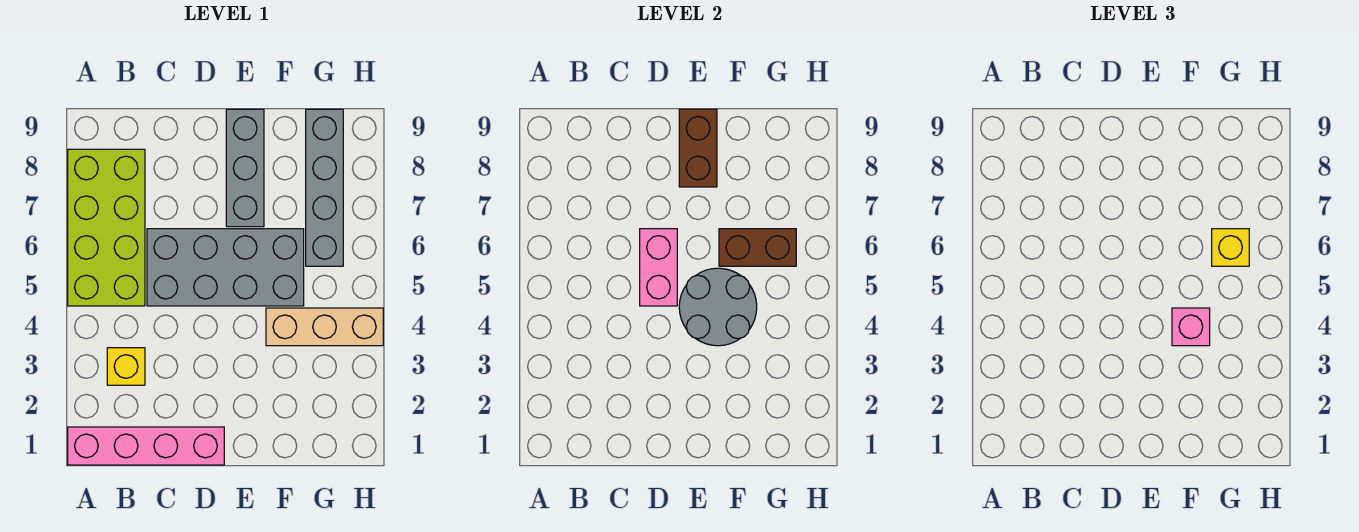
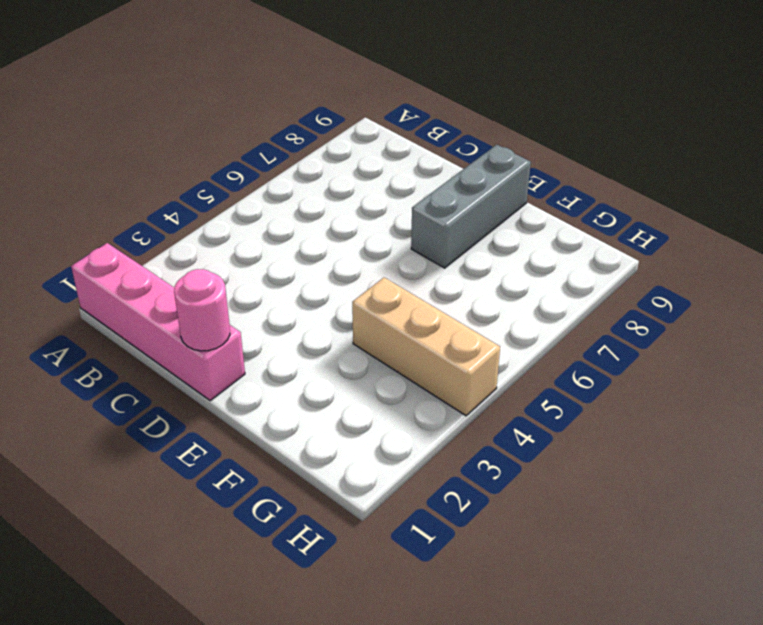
pink round brick D1 level 2 -> none
none -> lime brick A5:B8 level 1
none -> yellow brick B3 level 1
none -> grey brick C5:F6 level 1

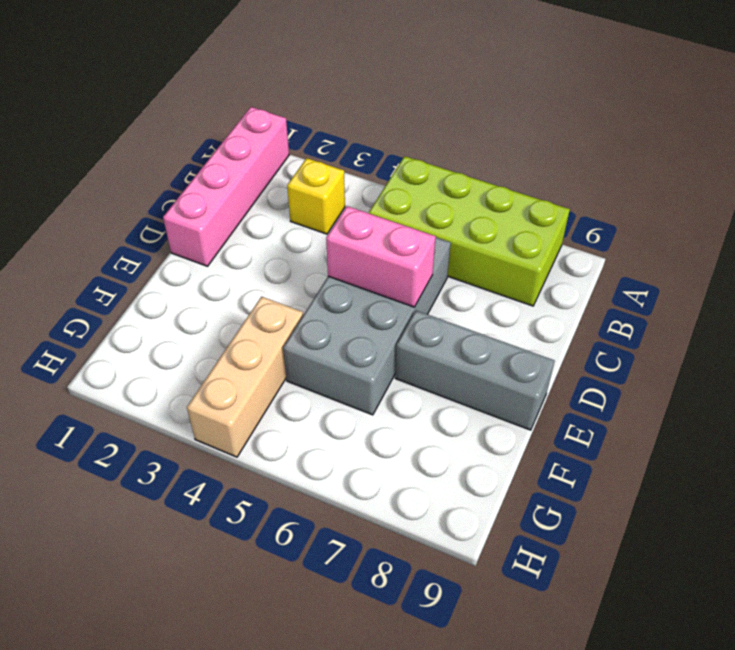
none -> grey brick G6:G9 level 1
none -> grey round brick E4:F5 level 2
none -> brown brick E8:E9 level 2

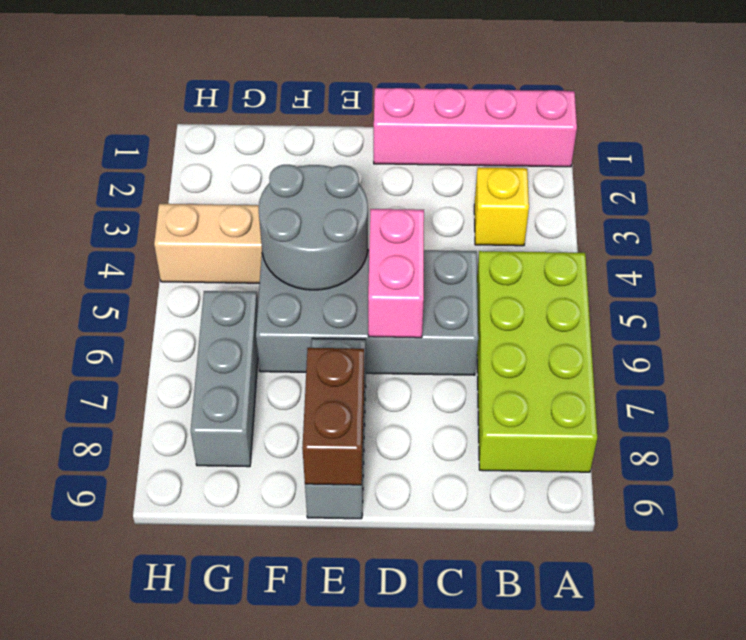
grey brick G6:G8 level 1 -> grey brick G6:G9 level 1
none -> brown brick F6:G6 level 2
none -> pink brick F4 level 3
none -> yellow brick G6 level 3

